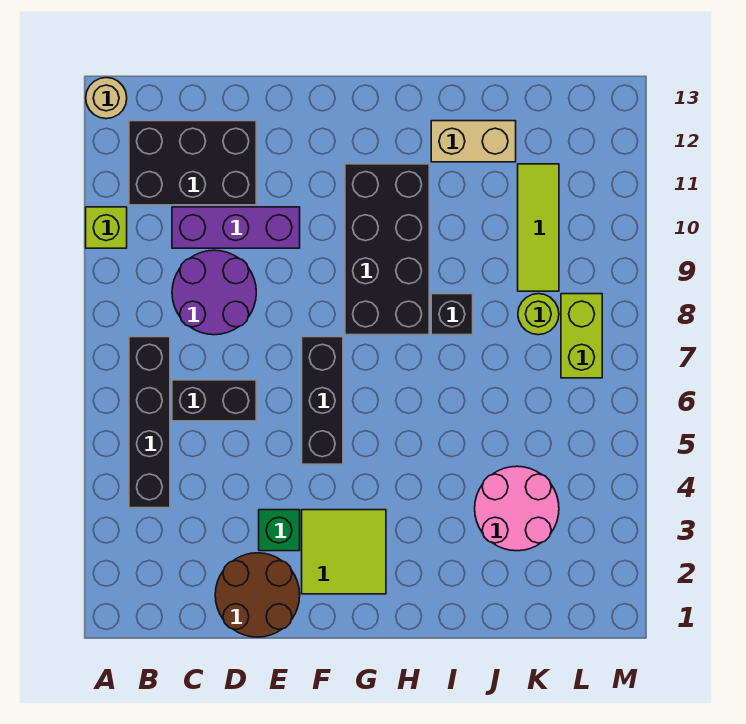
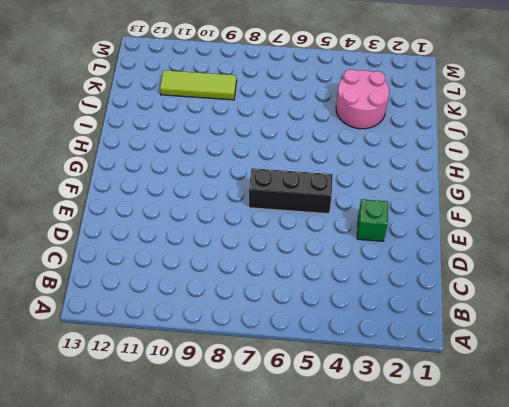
none -> lime brick A10 level 1
none -> tan round brick A13 level 1
none -> black brick B4:B7 level 1

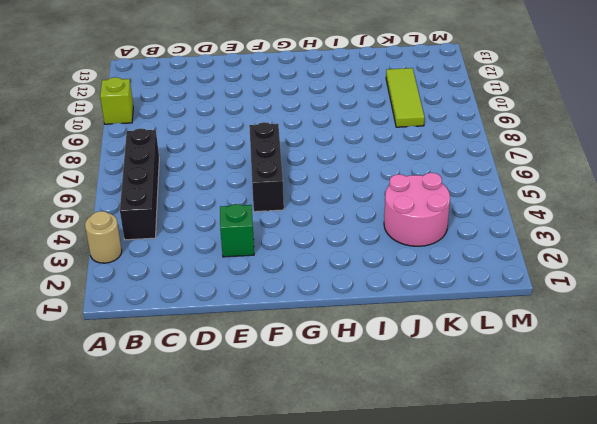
tan round brick A3 level 1 -> tan round brick A13 level 1
none -> black brick B11:D12 level 1
none -> black brick C6:D6 level 1
none -> purple round brick C8:D9 level 1

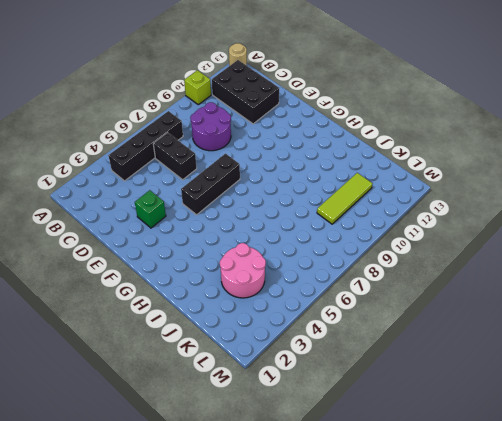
none -> purple brick C10:E10 level 1
none -> brown round brick D1:E2 level 1
none -> lime tile F2:G3 level 1

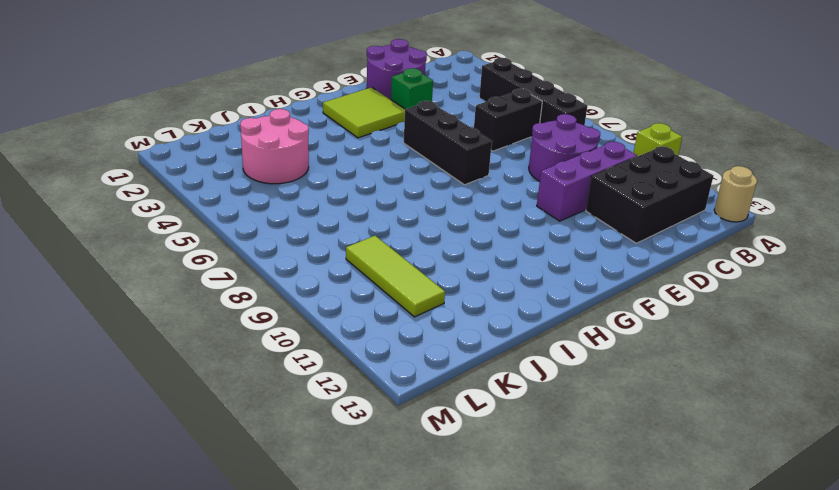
purple round brick D1:E2 level 1 -> brown round brick D1:E2 level 1
none -> black brick G8:H11 level 1
none -> black brick I8 level 1
none -> tan brick I12:J12 level 1

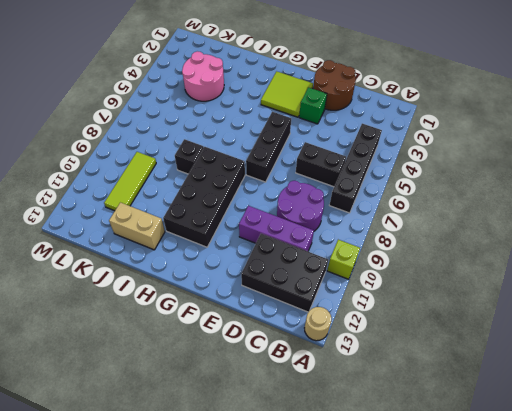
none -> lime round brick K8 level 1
none -> lime brick L7:L8 level 1

